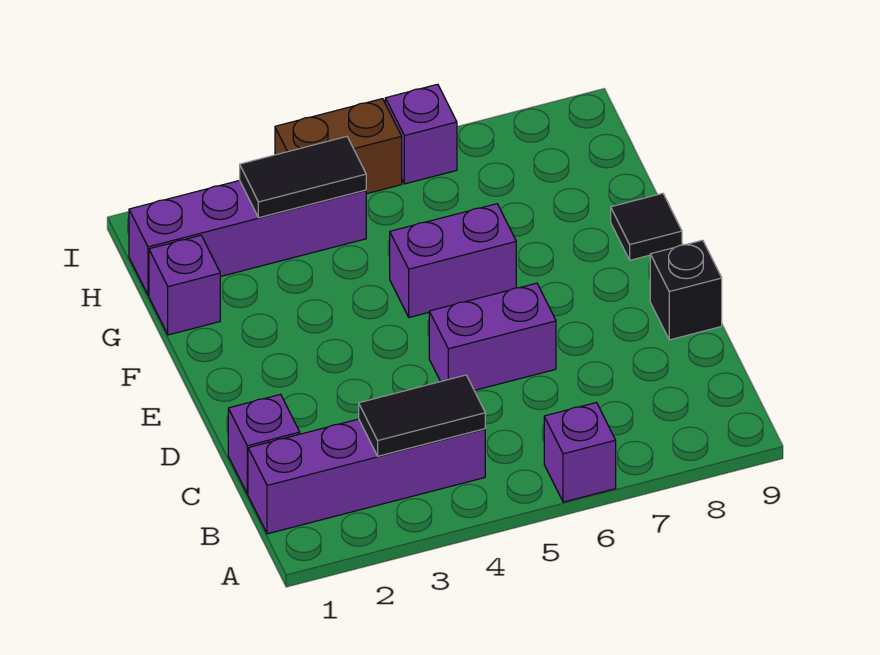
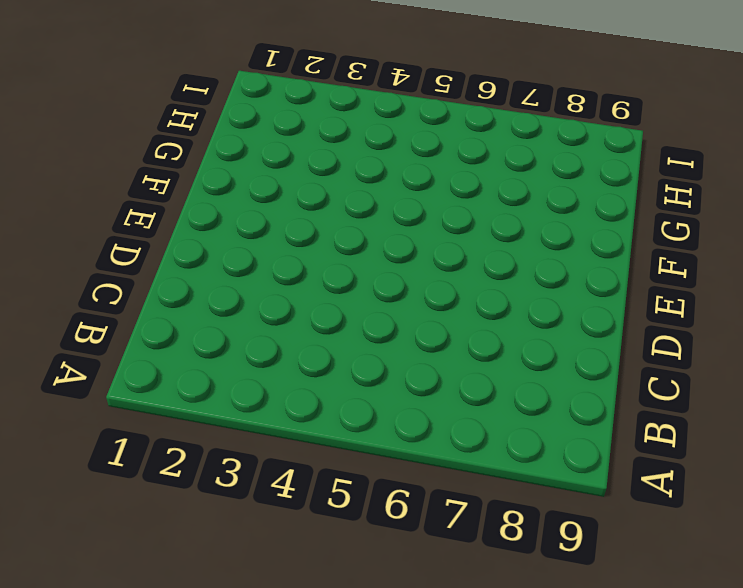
none -> purple brick A6 level 1
none -> purple brick B1:B4 level 1
none -> purple brick C1 level 1

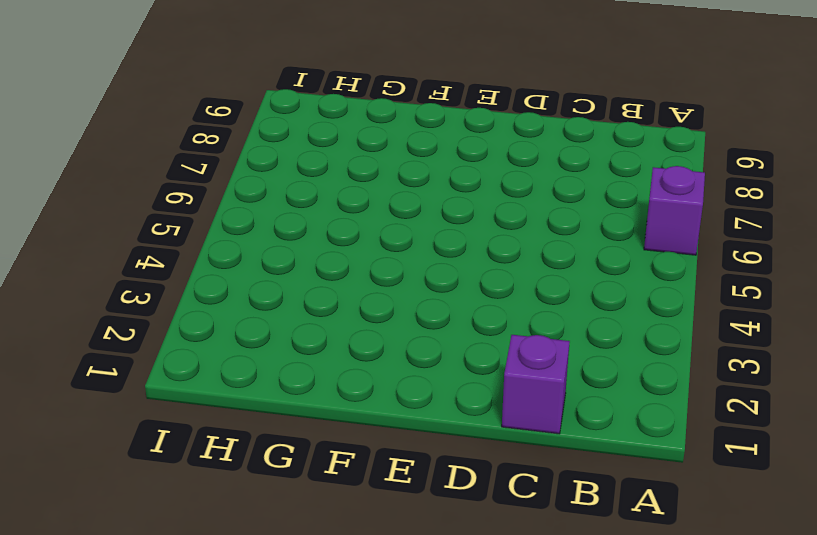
none -> purple brick B1:B4 level 1
none -> purple brick D5:D6 level 1
none -> black brick D9 level 1

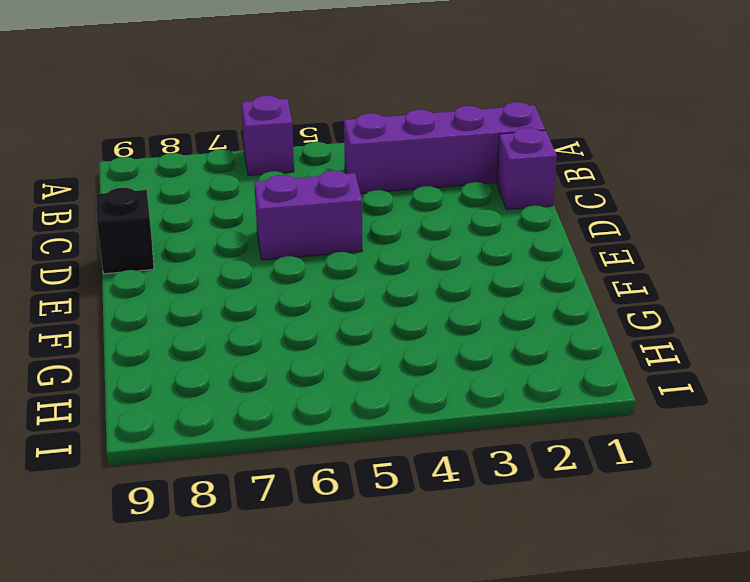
none -> purple brick F5:F6 level 1
none -> black tile F9 level 1
none -> purple brick G1 level 1

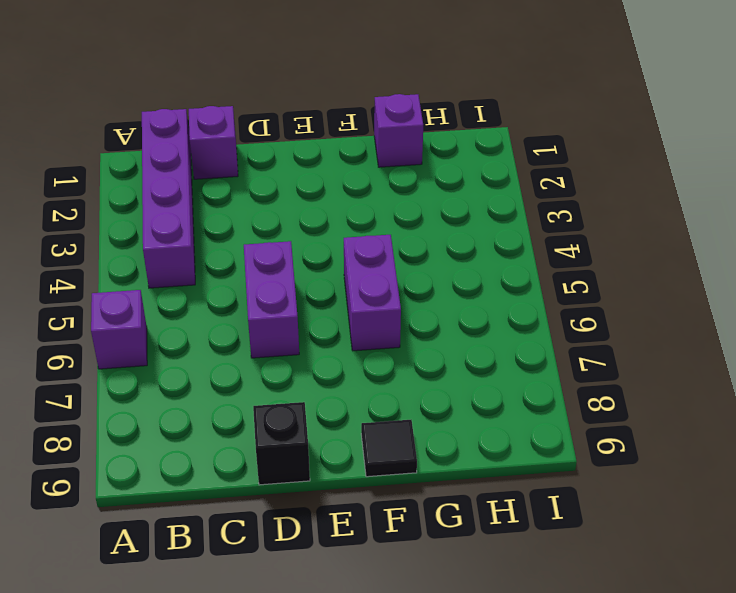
none -> purple brick H1:H4 level 1
none -> brown brick I4:I5 level 1
none -> purple brick I6 level 1

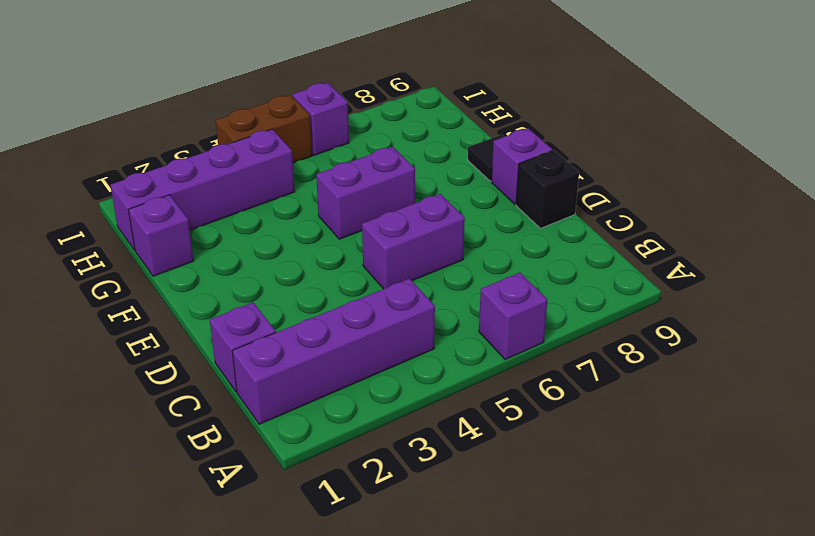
purple brick E9 level 1 -> none
none -> black tile B3:B4 level 2
none -> black tile H3:H4 level 2

